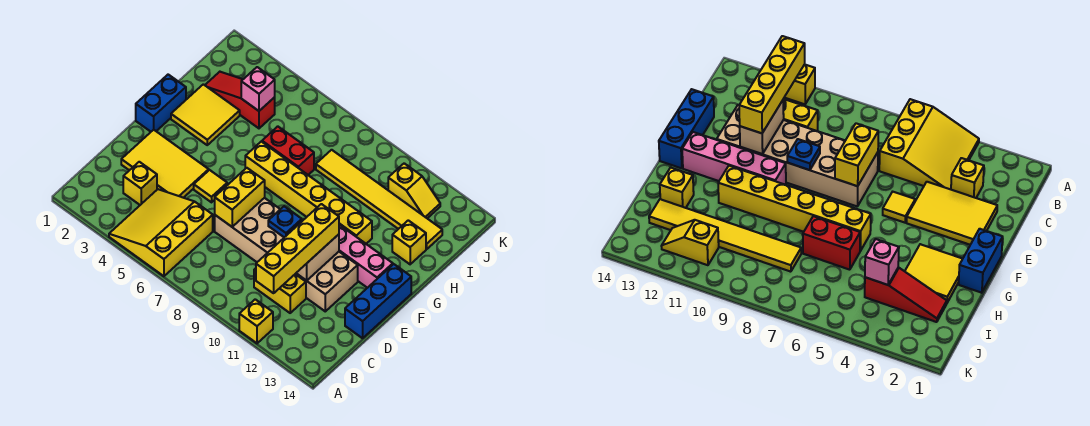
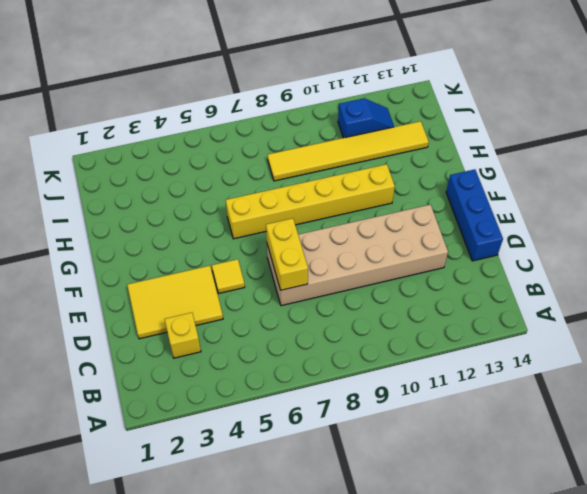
blue slope J11:J12 level 1 top 11 -> yellow slope J11:J12 level 1 top 11
none -> yellow slope A4:C6 level 1 top 6
none -> yellow brick A11 level 1
none -> yellow brick C10:C11 level 1

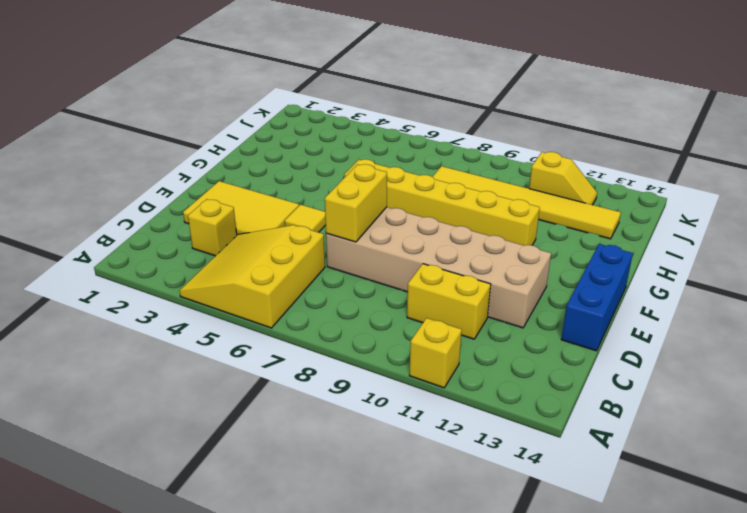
none -> blue brick F1:G1 level 1
none -> pink brick F10:F13 level 1
none -> yellow tile G2:H3 level 1

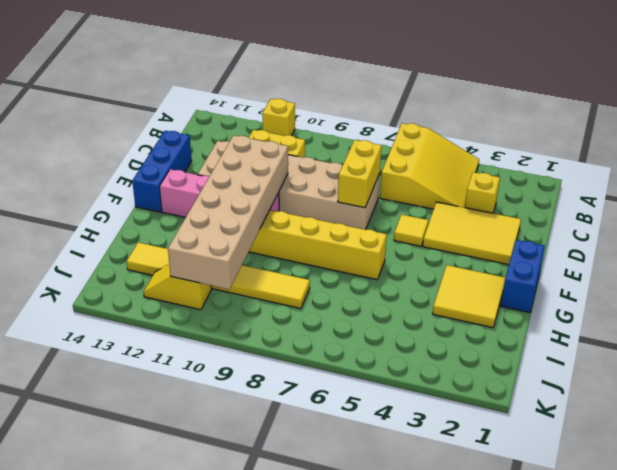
tan brick E10:J11 level 2 -> tan brick D11:E11 level 2
none -> red brick H6:H7 level 1
none -> yellow brick H13 level 1
none -> red slope I2:I4 level 1 top 4

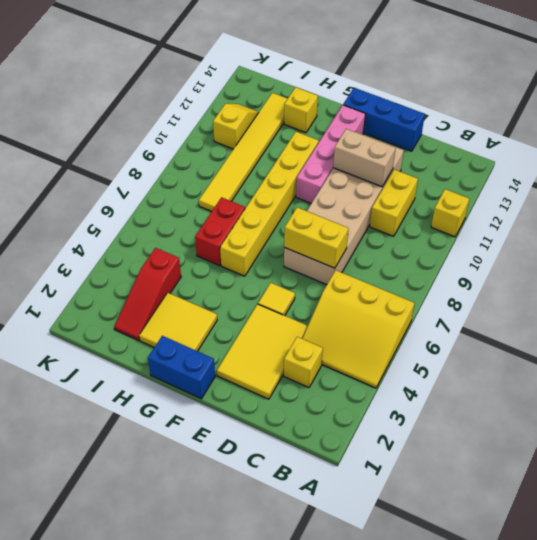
none -> blue plate E9 level 2
none -> pink brick I4 level 2
none -> yellow brick B11:E11 level 3

